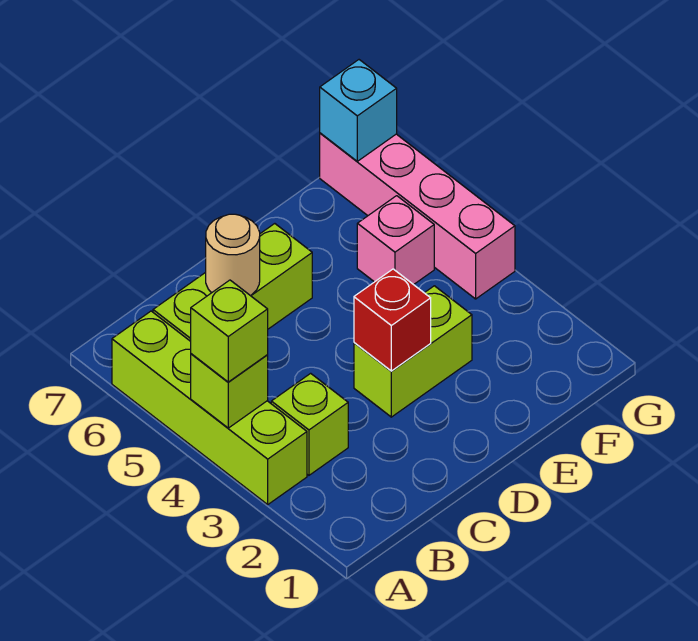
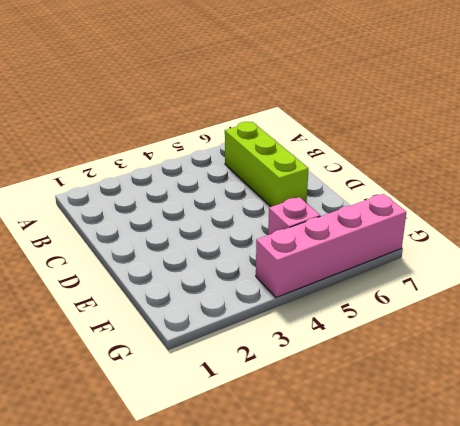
none -> lime brick A3:A6 level 1
none -> lime brick B3 level 1

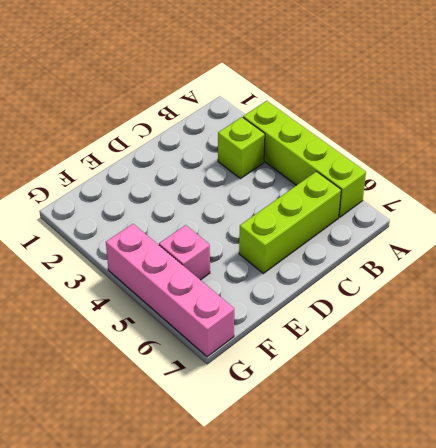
none -> lime brick D3:E3 level 1
none -> lime brick A4 level 2

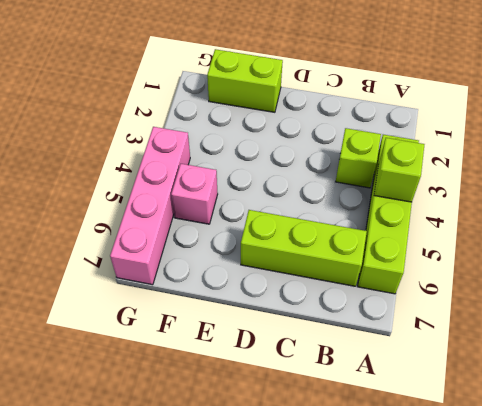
lime brick E1:F1 level 1 -> lime brick D3:E3 level 1
none -> tan round brick C6 level 2
none -> red brick D3 level 2

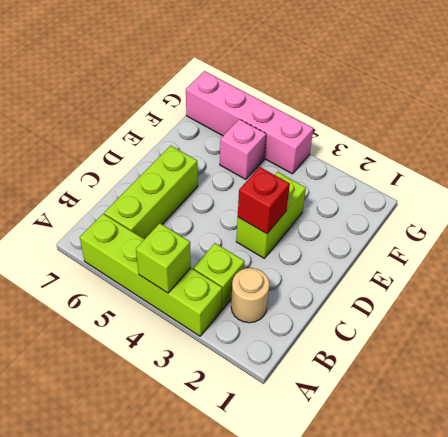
tan round brick B2 level 1 -> tan round brick C6 level 2
none -> cyan brick G7 level 2
none -> lime brick A4 level 3

